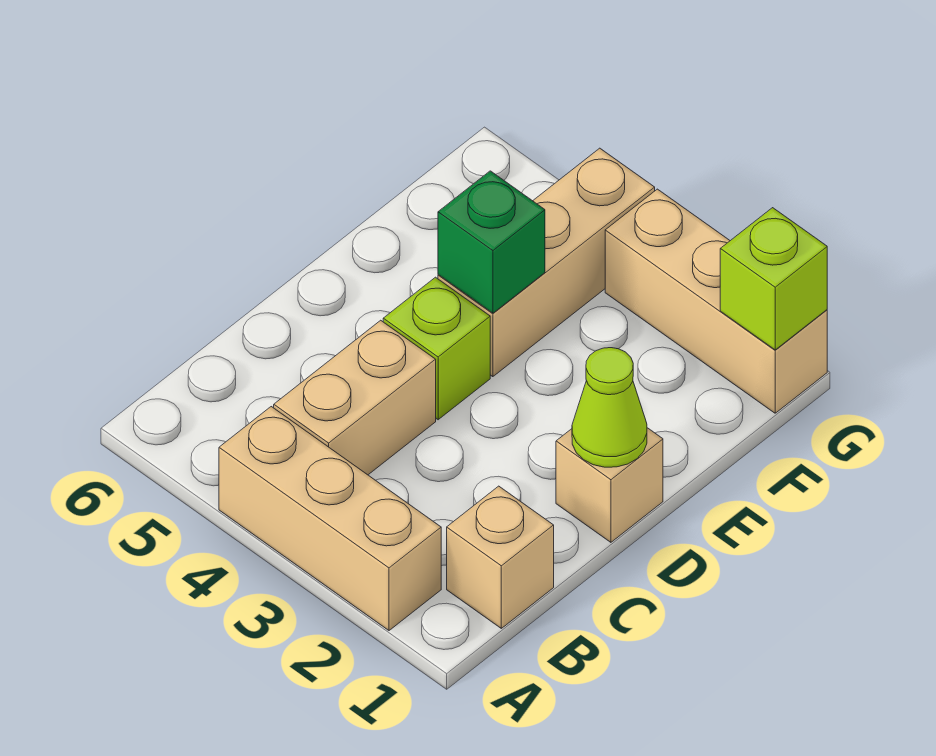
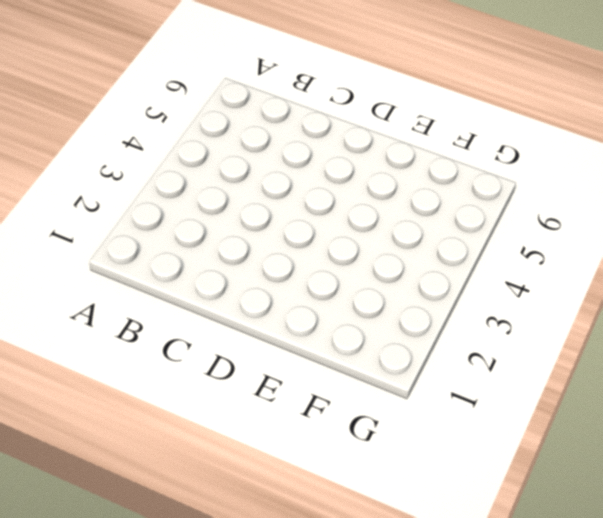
none -> tan brick A2:A4 level 1
none -> tan brick B1 level 1

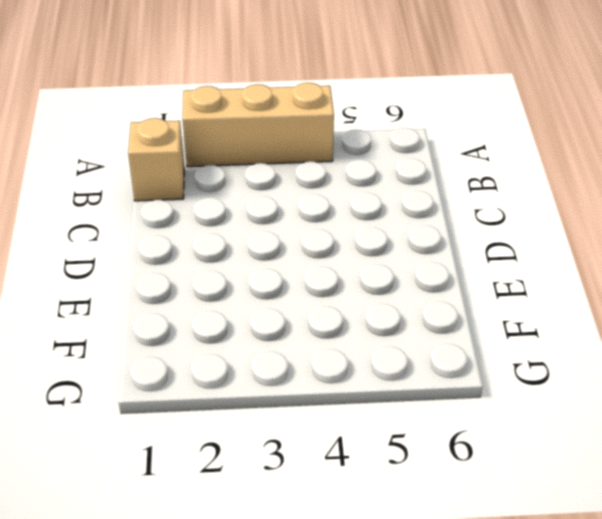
none -> tan brick B4:C4 level 1
none -> tan brick D1 level 1

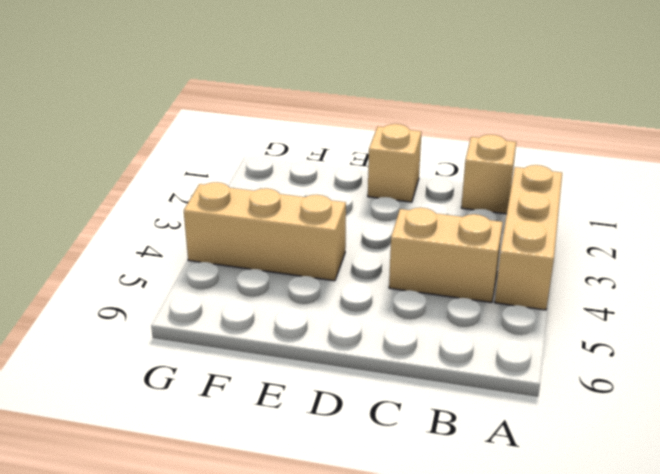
none -> lime brick D4 level 1
none -> tan brick G1:G3 level 1

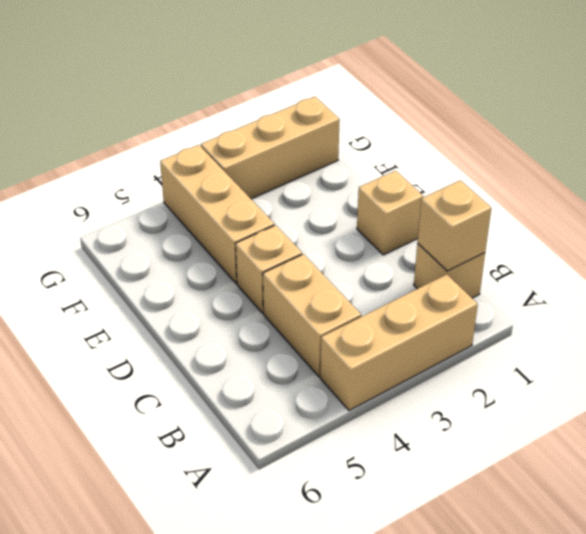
tan brick B1 level 2 -> none
tan brick D4 level 1 -> lime brick D4 level 1
none -> lime cone D1 level 2
none -> green brick E4 level 2

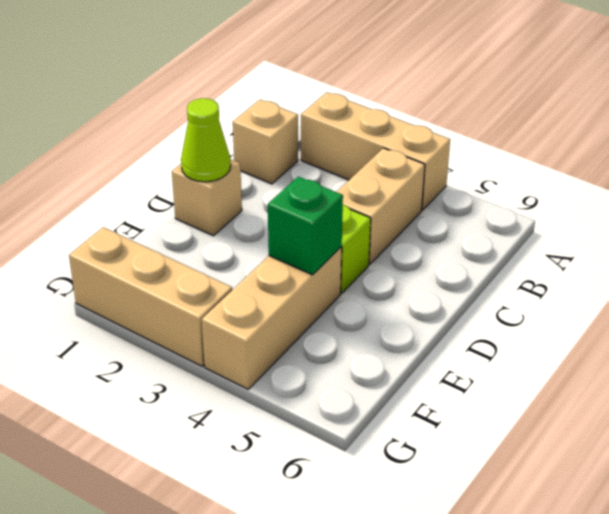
none -> lime brick G1 level 2

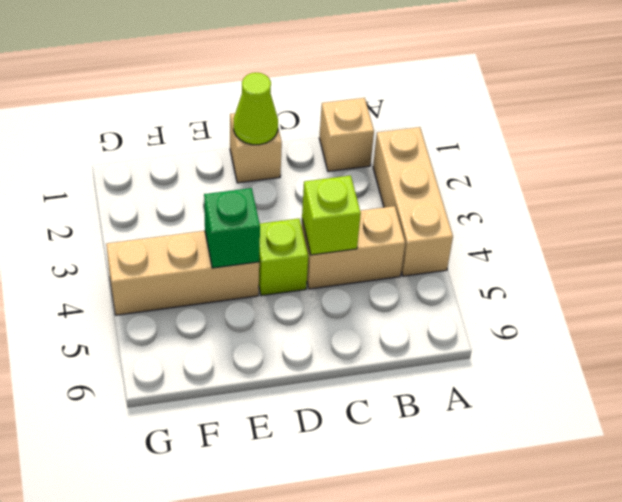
lime brick C4 level 2 -> lime brick G1 level 2
none -> tan brick G1:G3 level 1

